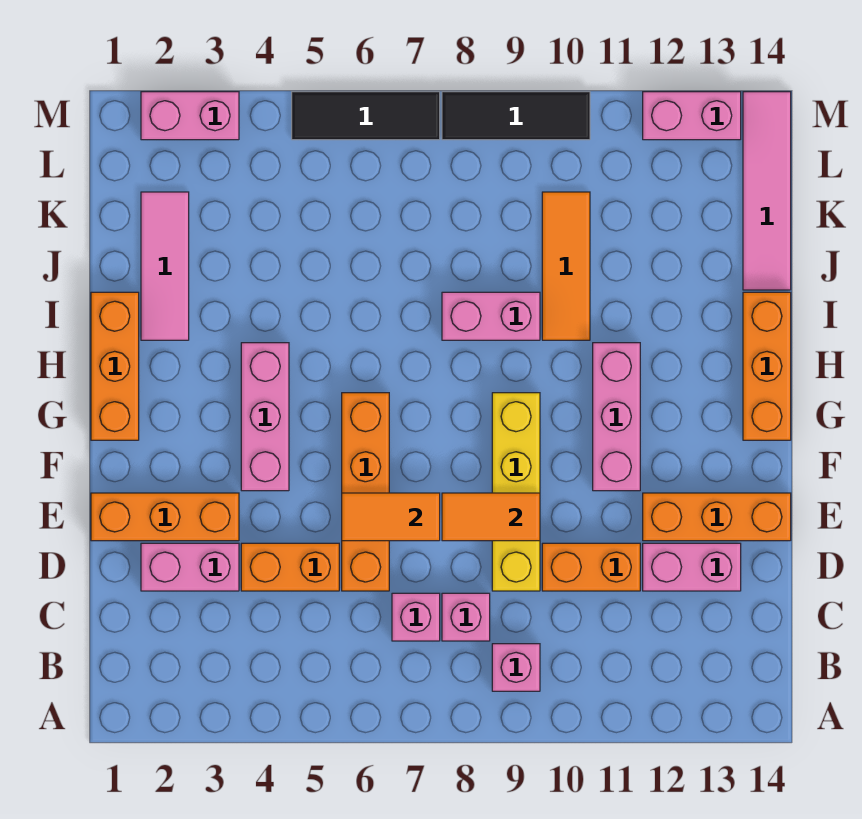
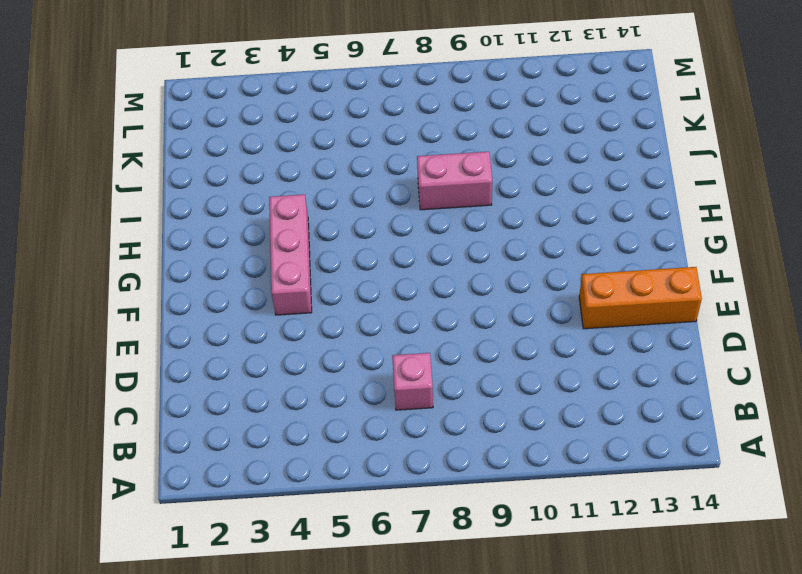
none -> pink brick B9 level 1
none -> pink brick C8 level 1
none -> pink brick D2:D3 level 1

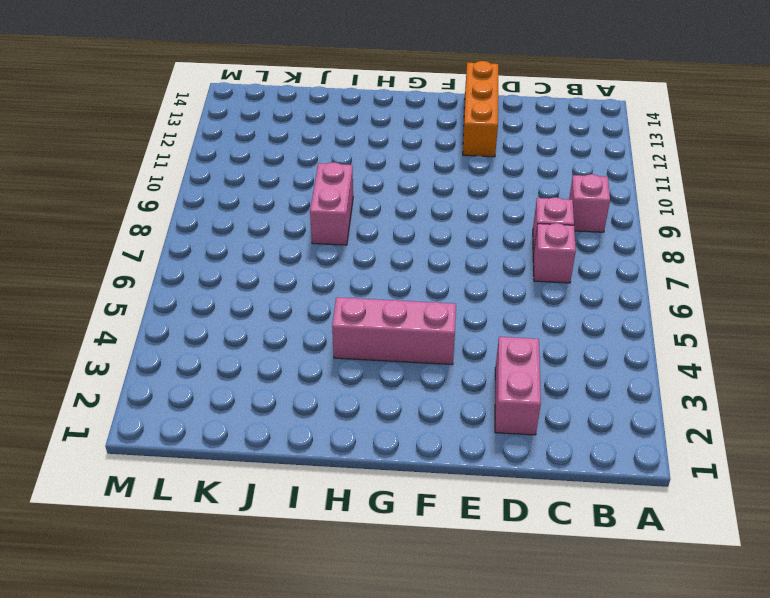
none -> orange brick D4:D5 level 1
none -> orange brick D6:G6 level 1
none -> yellow brick D9:G9 level 1

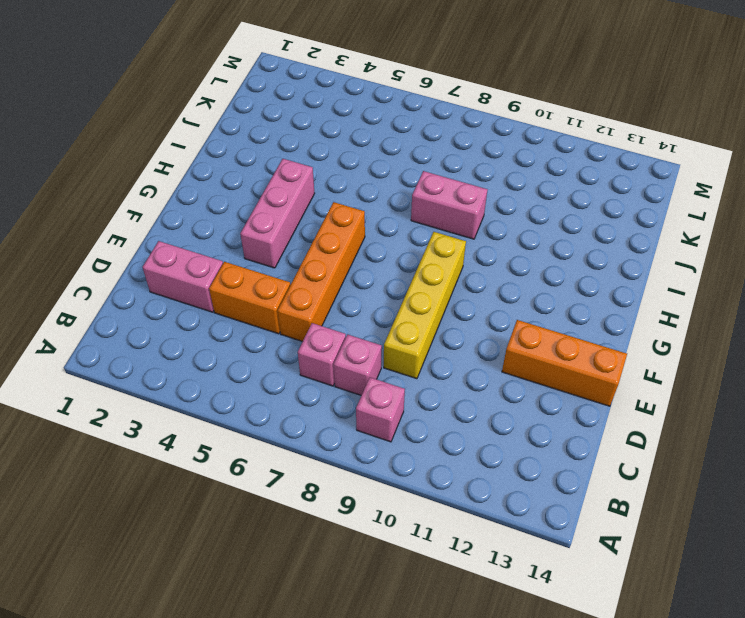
none -> orange brick D10:D11 level 1
none -> pink brick D12:D13 level 1
none -> orange brick E1:E3 level 1

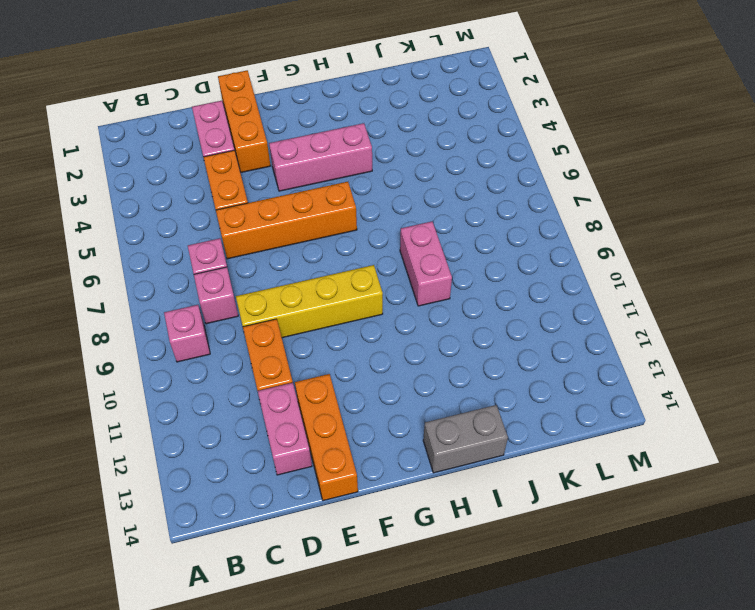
grey brick H14:I14 level 1 -> orange brick G14:I14 level 1
none -> pink brick F11:H11 level 1
none -> orange brick G1:I1 level 1
none -> pink tile I2:K2 level 1

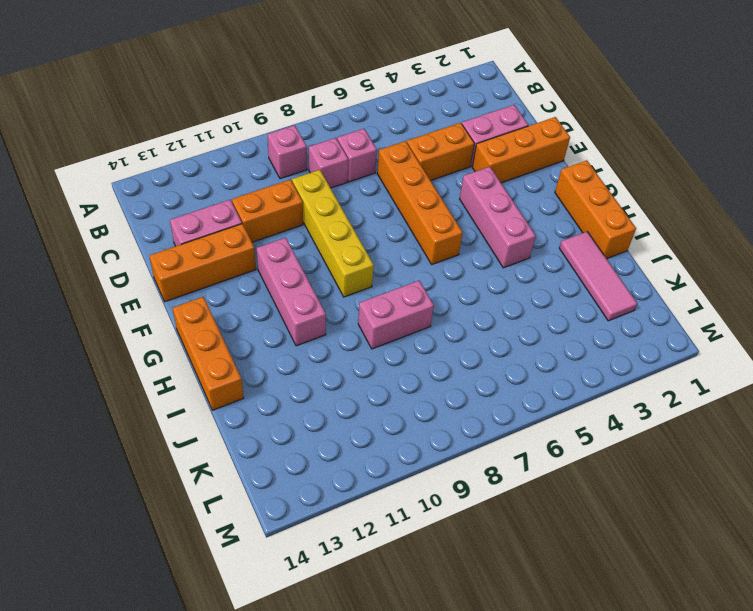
none -> orange tile I10:K10 level 1
none -> pink tile J14:M14 level 1
none -> pink brick M2:M3 level 1

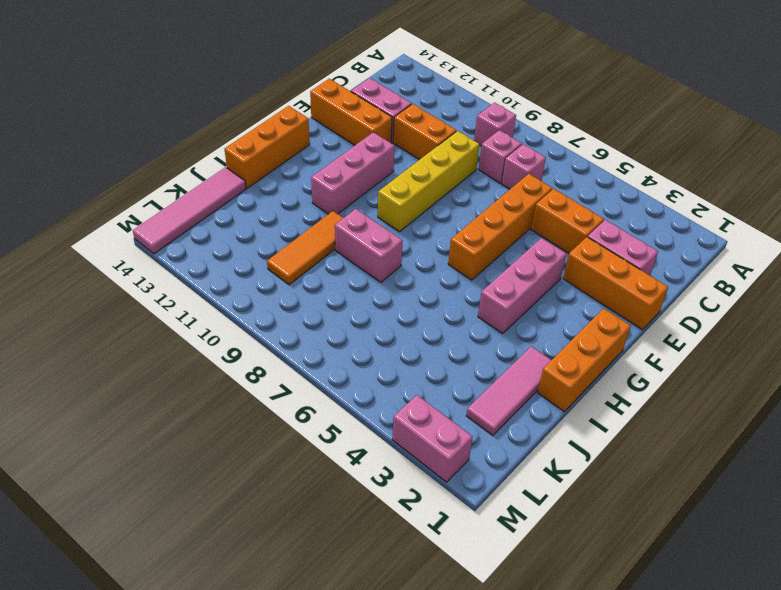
none -> black tile M5:M7 level 1
none -> black tile M8:M10 level 1
none -> pink brick M12:M13 level 1

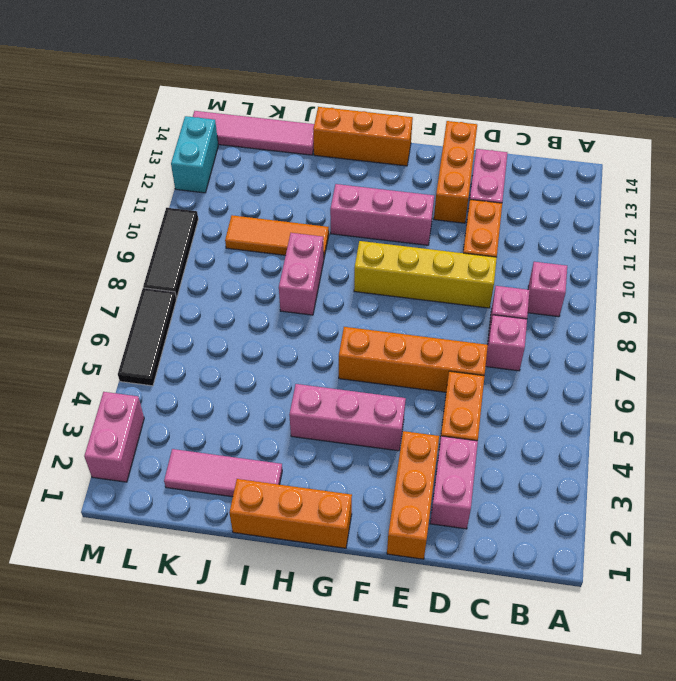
cyan brick M12:M13 level 1 -> pink brick M12:M13 level 1
none -> orange tile E6:E7 level 2
none -> orange tile E8:E9 level 2

